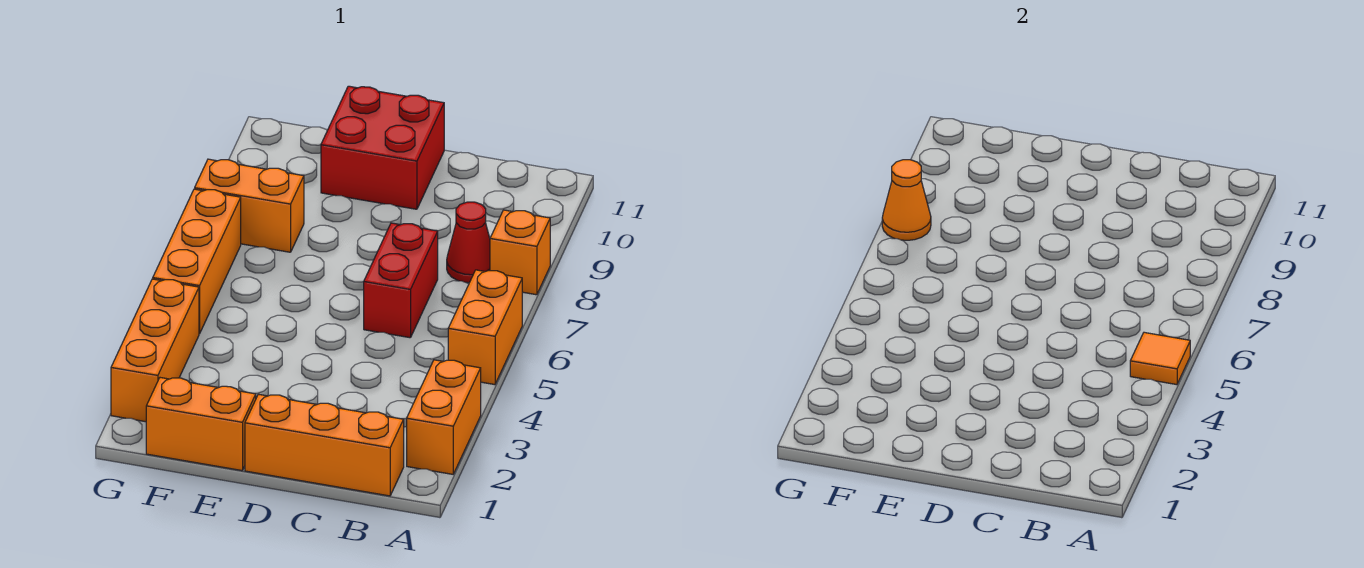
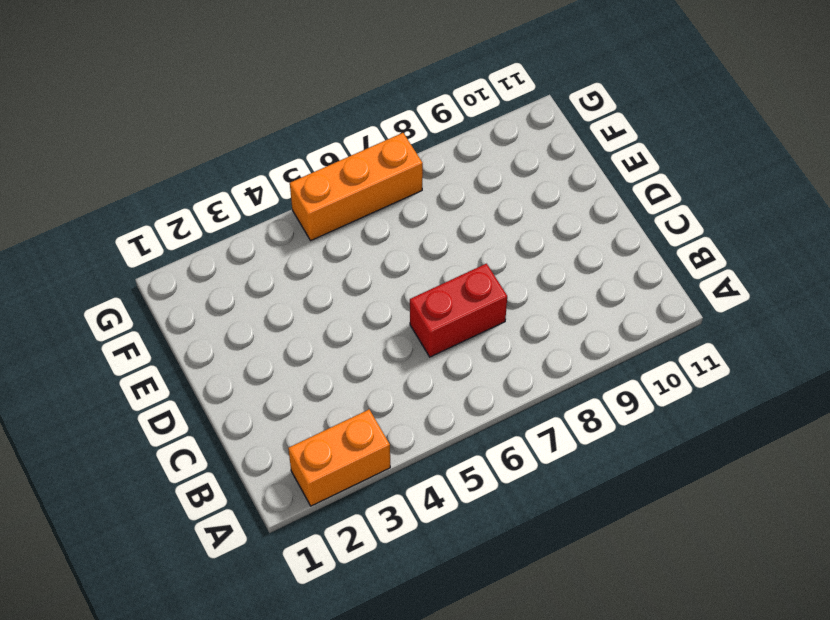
none -> orange brick A5:A6 level 1
none -> orange brick A8 level 1
none -> orange brick B1:D1 level 1

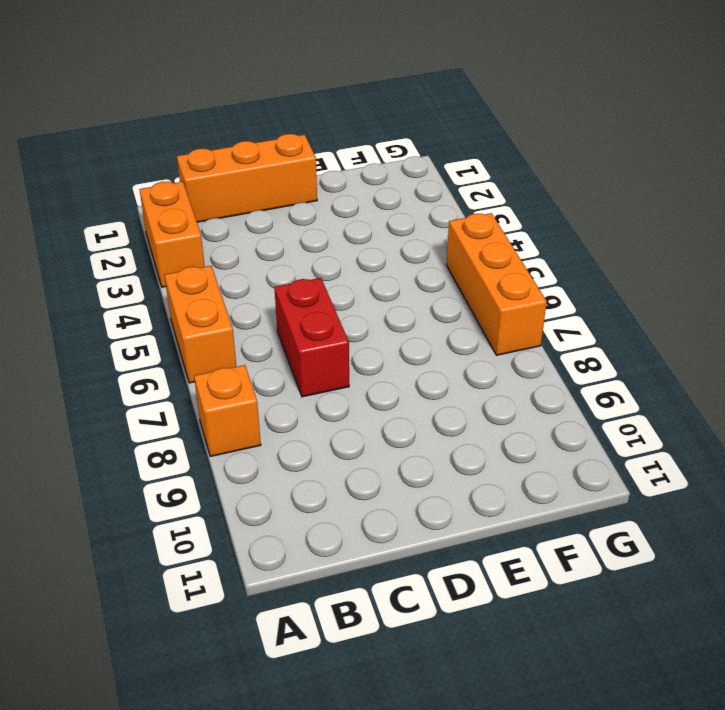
none -> red cone B8 level 1
none -> red brick D10:E11 level 1
none -> orange brick E1:F1 level 1

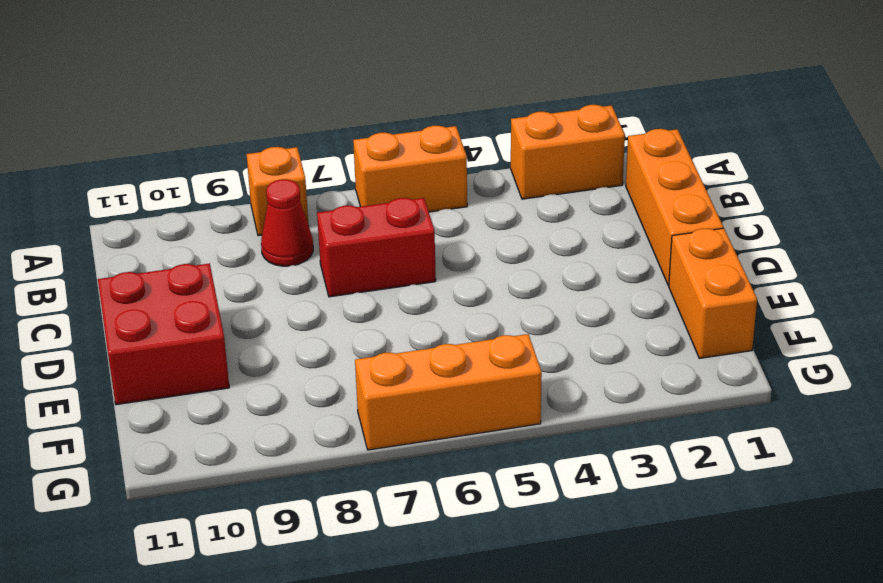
none -> orange brick F8:G8 level 1
none -> orange brick G2:G4 level 1
none -> orange tile A5 level 2

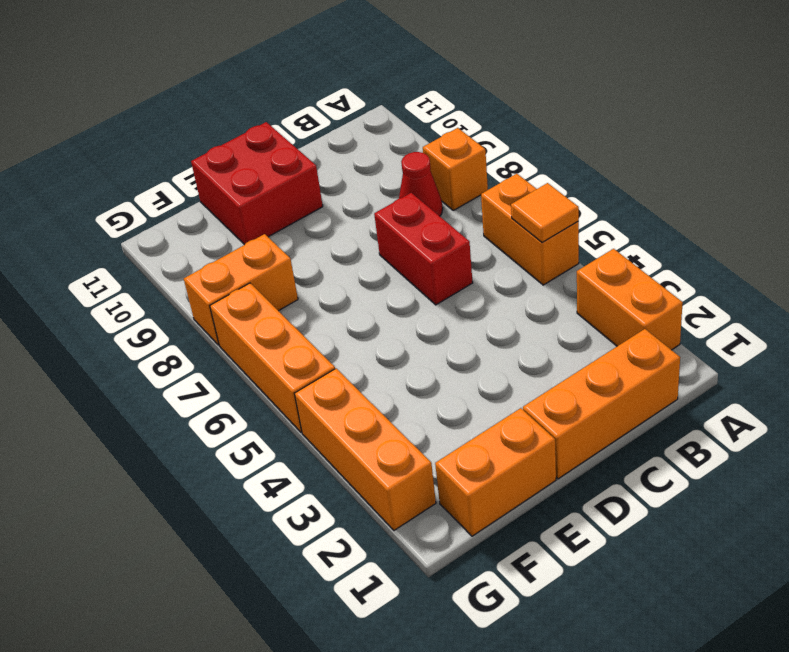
none -> orange cone G8 level 2

